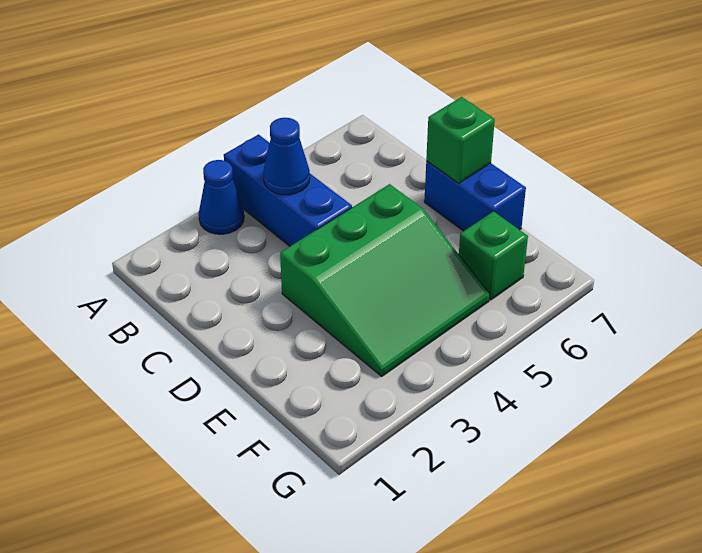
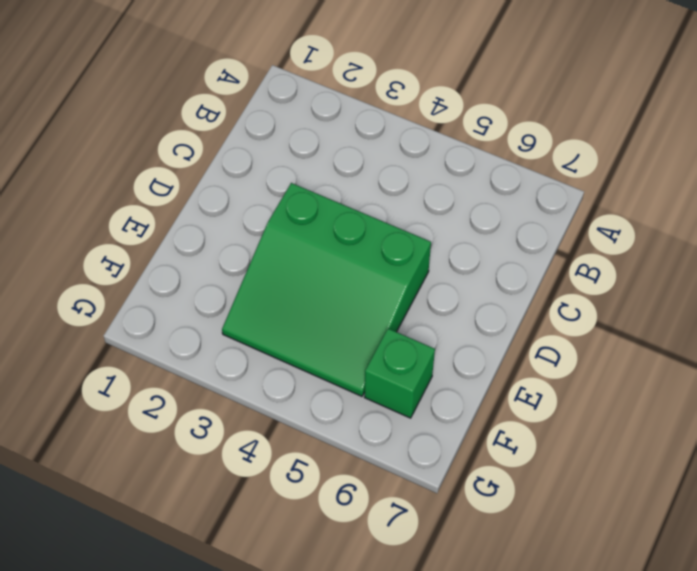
none -> blue cone A3 level 1
none -> blue brick A4:C4 level 1

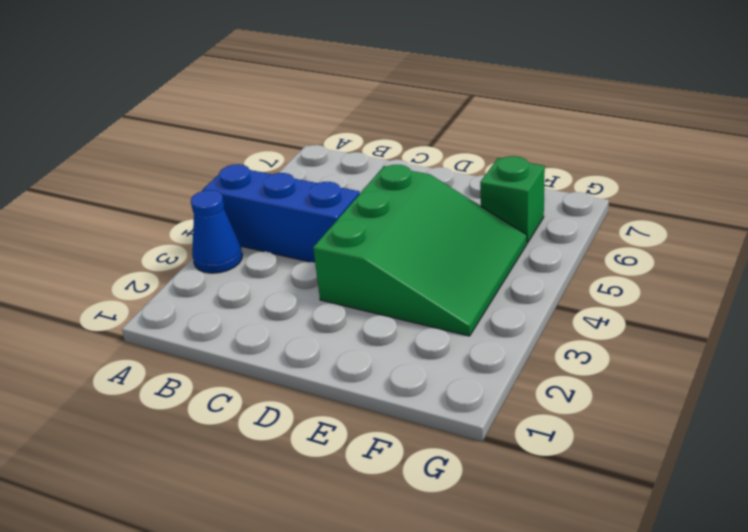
none -> blue brick D7:E7 level 1
none -> blue cone B4 level 2

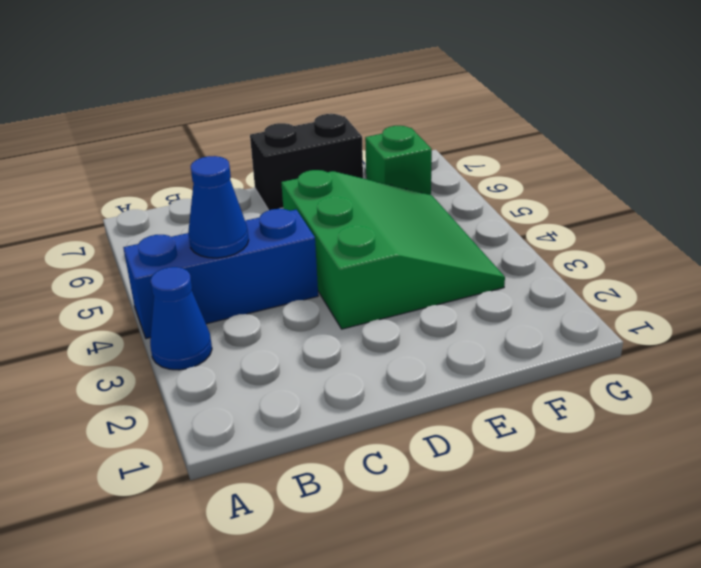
black brick D7:E7 level 1 -> blue brick D7:E7 level 1
none -> green brick D7 level 2

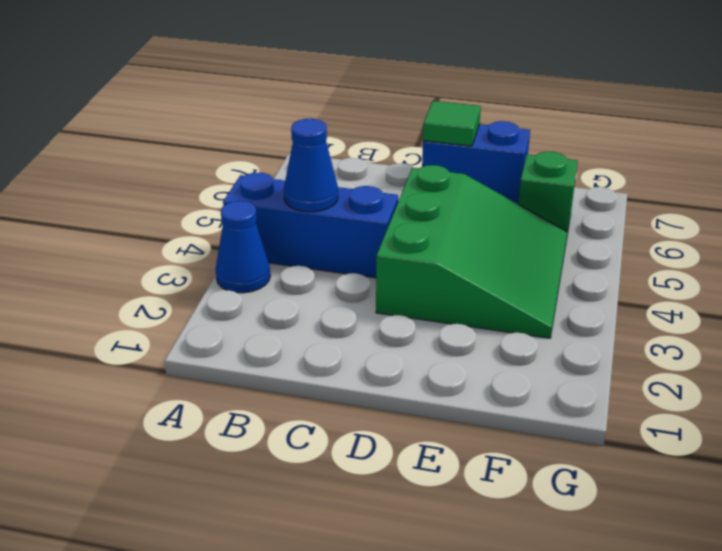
green tile D7 level 2 -> green brick D7 level 2

